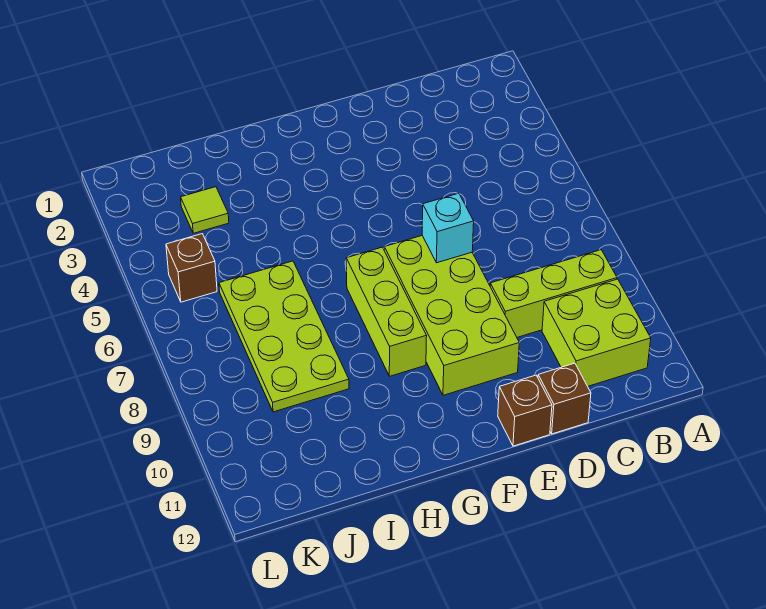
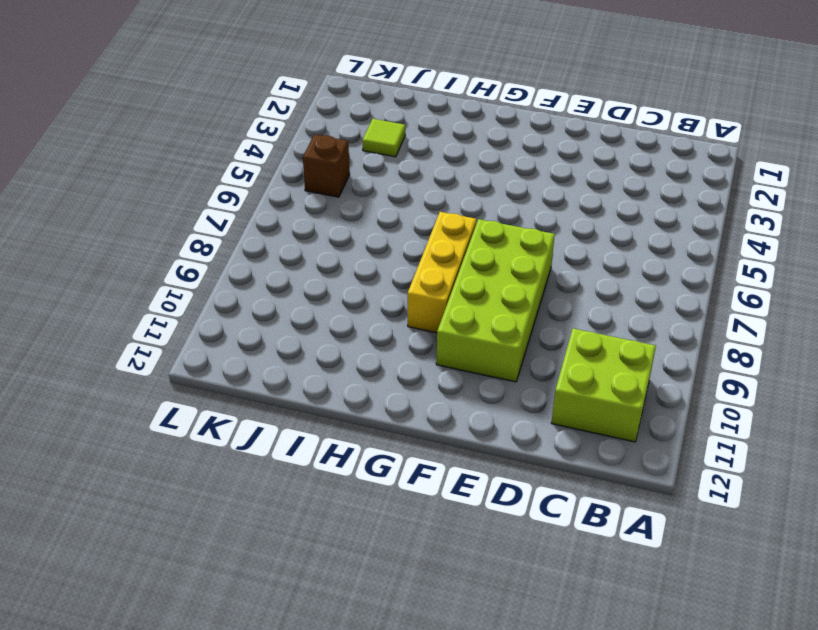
yellow brick G7:G9 level 1 -> lime brick G7:G9 level 1
none -> lime brick B9:D9 level 1
none -> brown brick D12 level 1

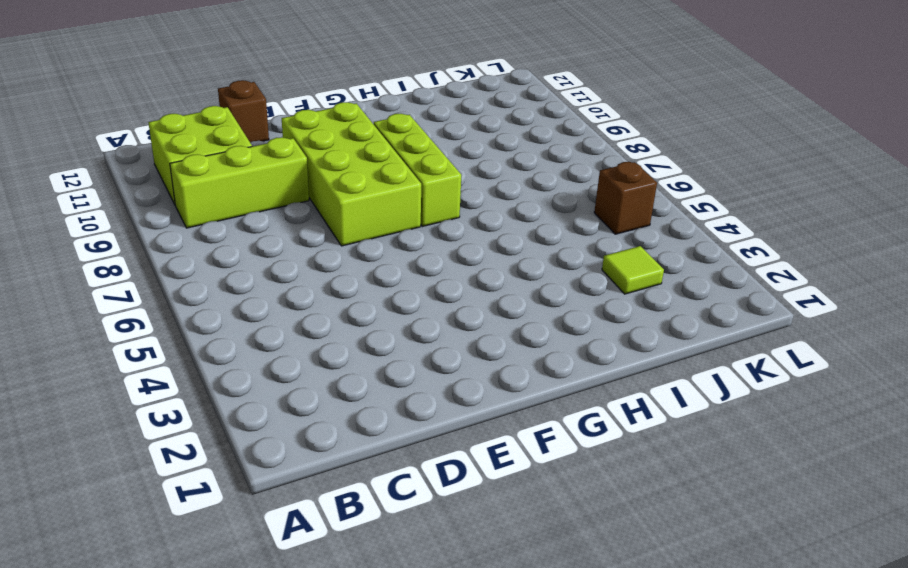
none -> brown brick E12 level 1
none -> lime plate I6:J9 level 1

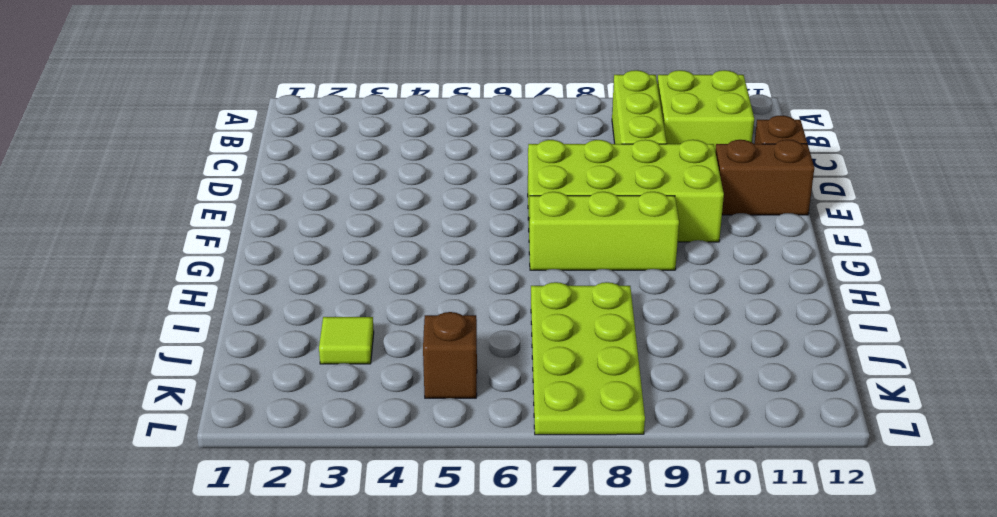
brown brick E11:E12 level 1 -> brown brick E12 level 1
lime plate I7:L8 level 1 -> lime plate I6:J9 level 1
none -> cyan brick E7 level 2

